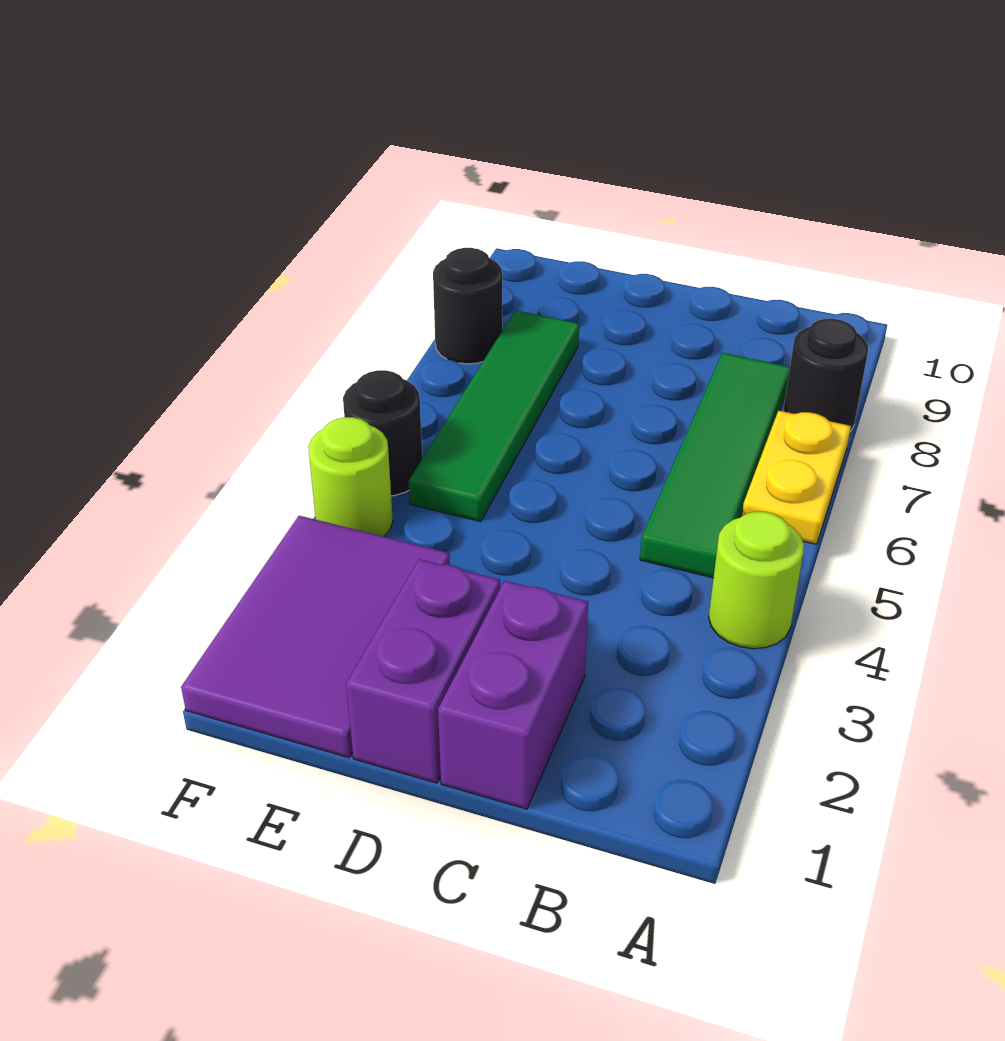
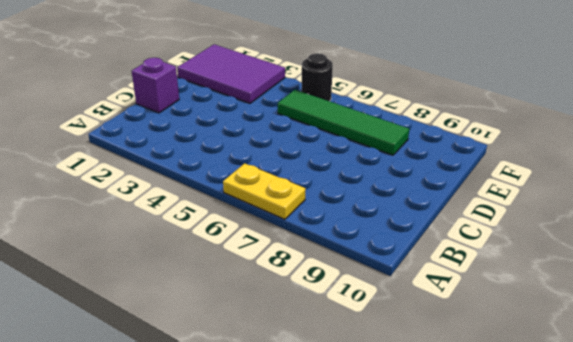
purple brick C1 level 1 -> purple brick C1:C2 level 1
none -> lime round brick A4 level 1
none -> black round brick A8 level 1

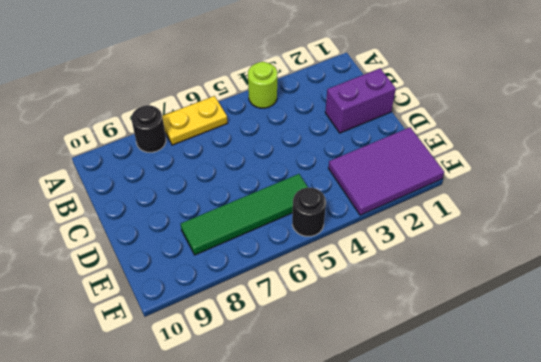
none -> green tile B5:B8 level 1
none -> purple brick D1:D2 level 1

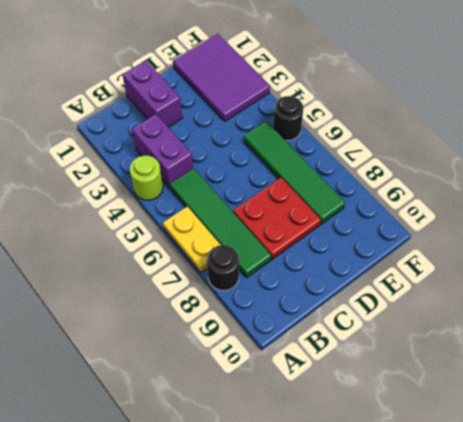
purple brick B3:B4 level 1 -> purple brick D1:D2 level 1
red plate C7:D8 level 1 -> none
none -> lime round brick F4 level 1
none -> black round brick F8 level 1

